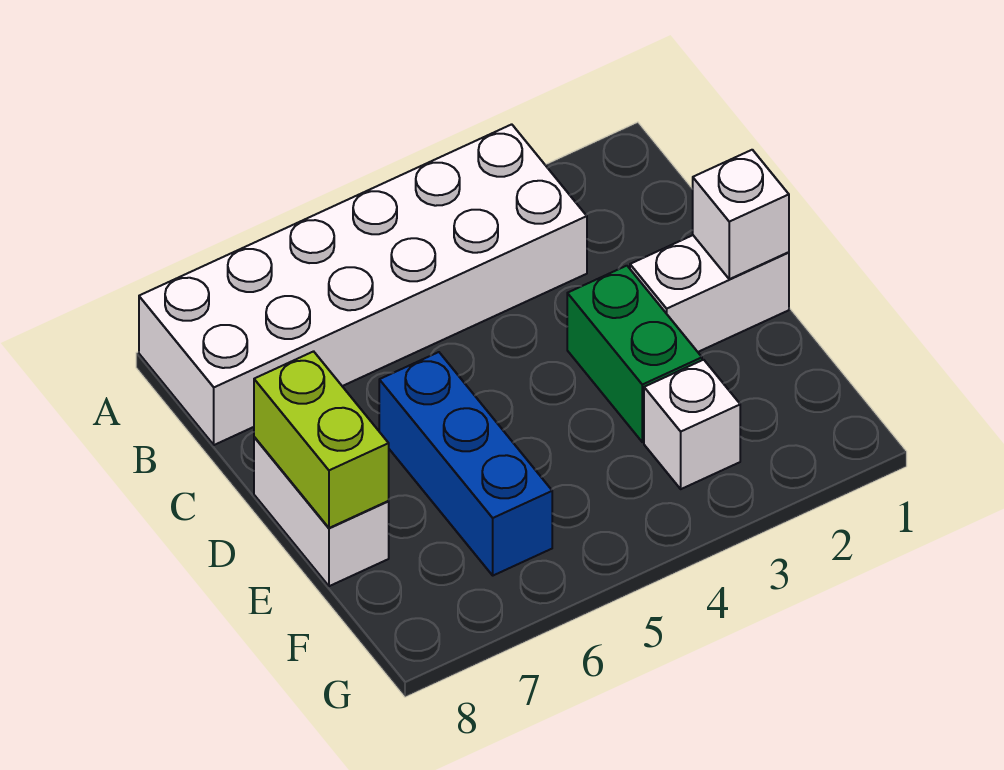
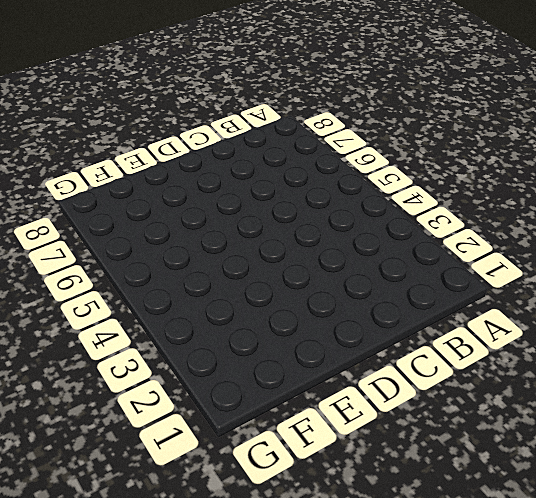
none -> white brick A3:B8 level 1
none -> white brick D1:D2 level 1

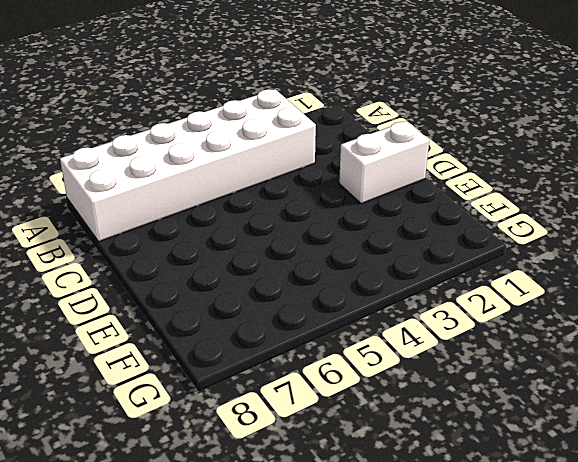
none -> green brick D3:E3 level 1
none -> blue brick D6:F6 level 1

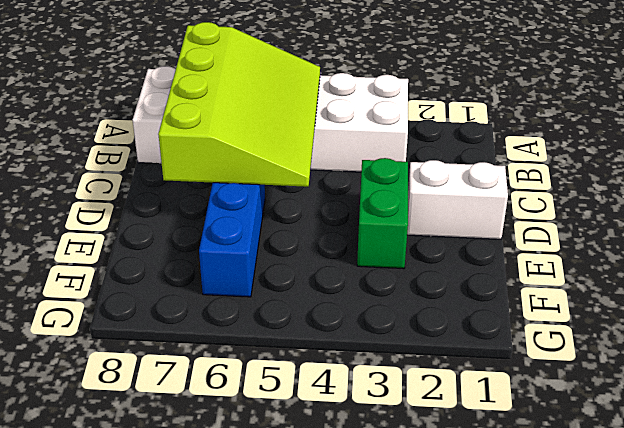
lime slope A5:D7 level 2 top 7 -> none
none -> white brick D8:E8 level 1
none -> white brick F3 level 1

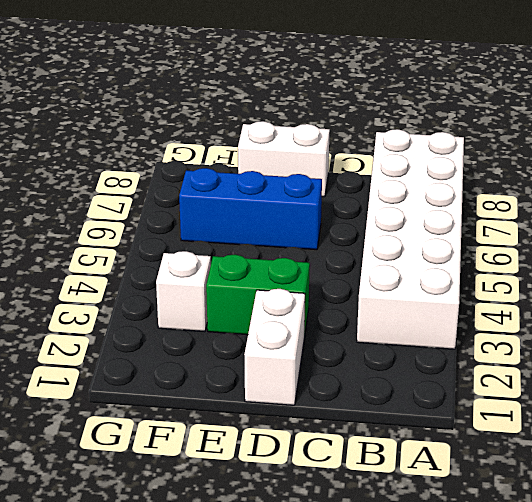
none -> white brick D1 level 2
none -> lime brick D8:E8 level 2

